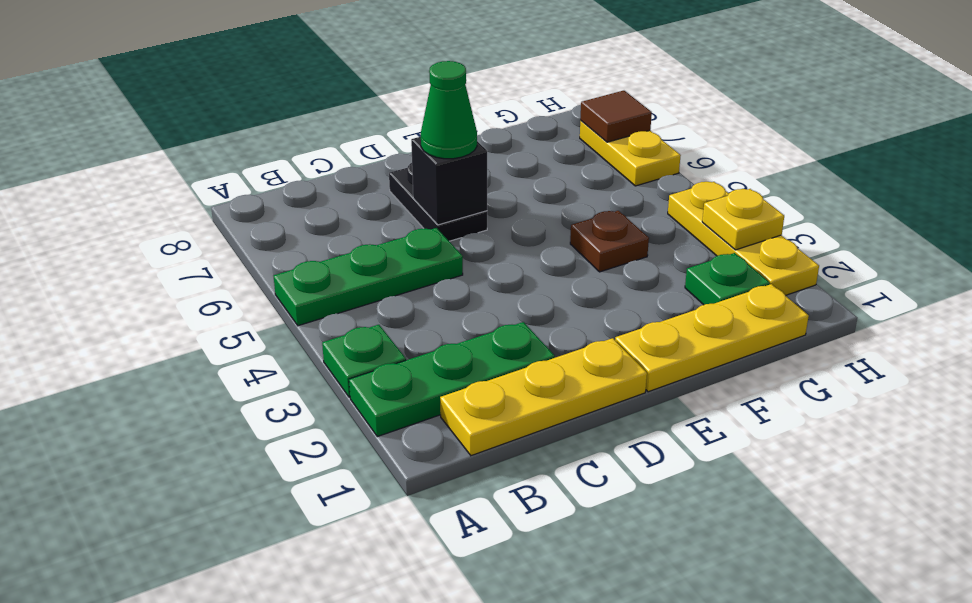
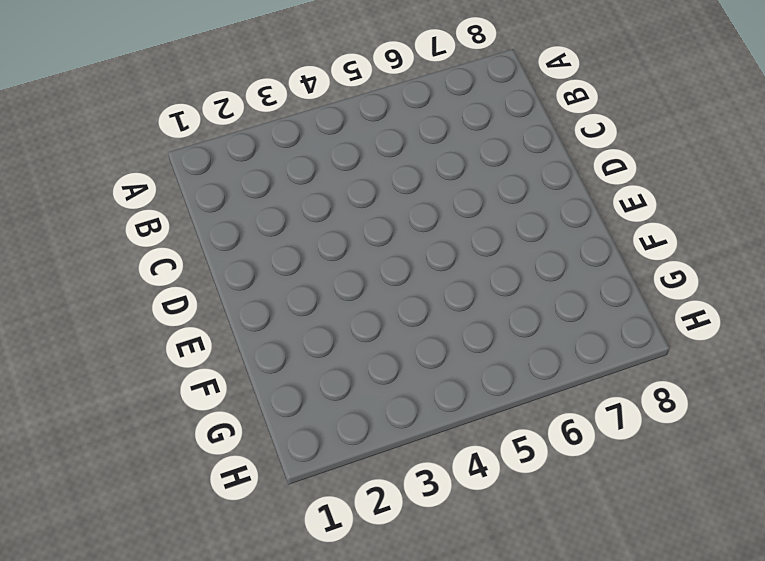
none -> green plate A2:C2 level 1
none -> green plate A3 level 1
none -> green plate A5:C5 level 1

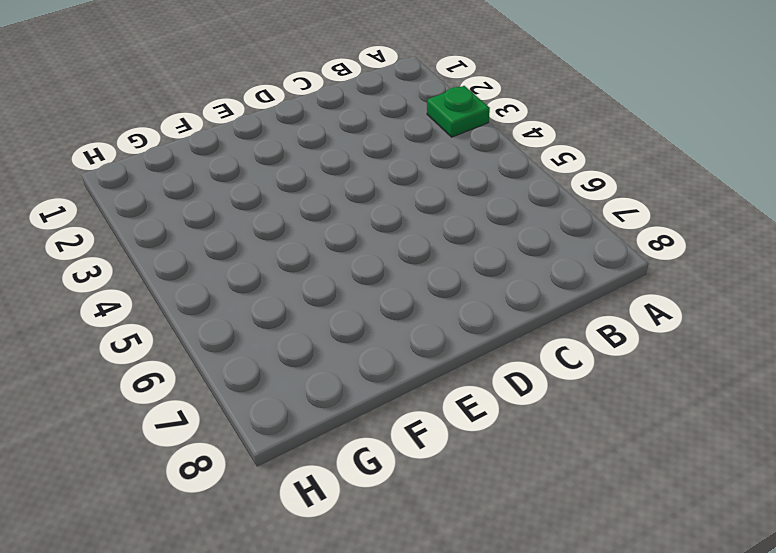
none -> green plate A2:C2 level 1
none -> green plate A5:C5 level 1
none -> yellow plate B1:D1 level 1

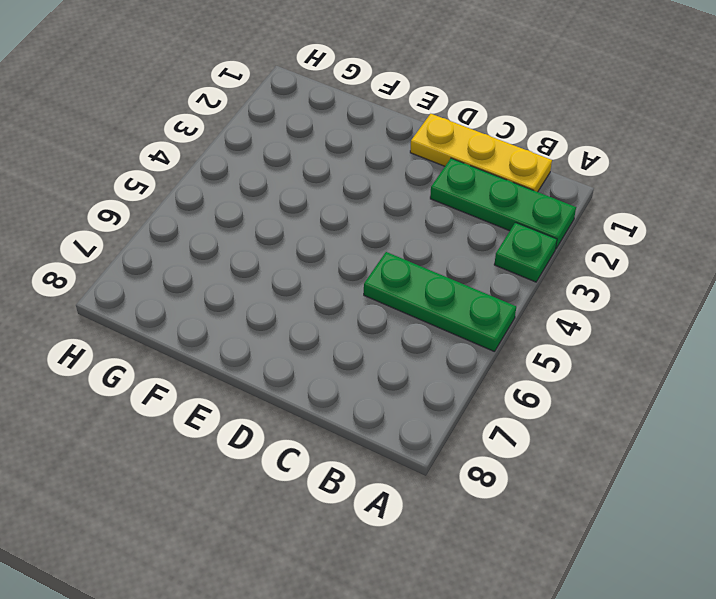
none -> black plate D6:D7 level 1
none -> yellow plate E1:G1 level 1
none -> brown plate F4 level 1

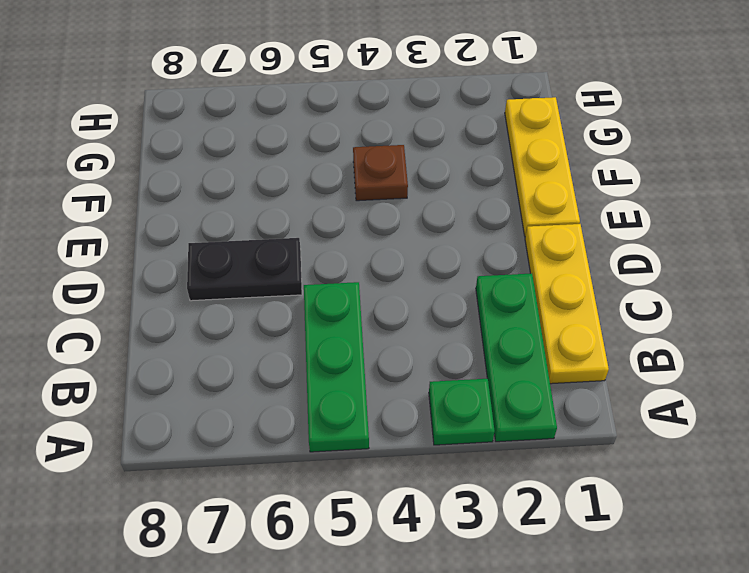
none -> green plate G2 level 1
none -> yellow plate H2:H4 level 1
none -> yellow plate H6:H7 level 1

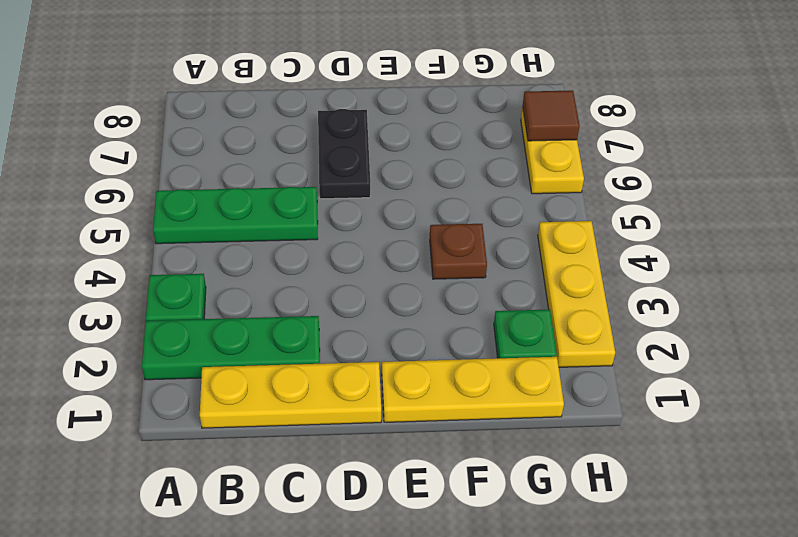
none -> black brick D6 level 2
none -> yellow plate H3 level 2
none -> green cone D6 level 3

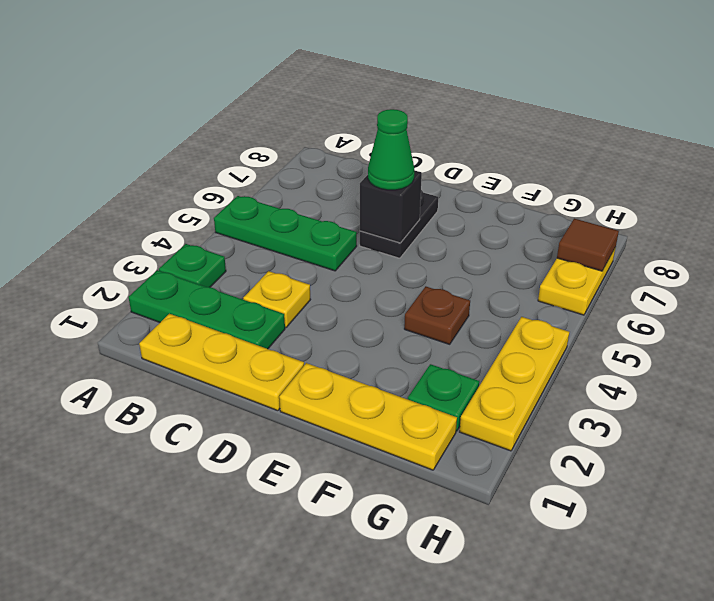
yellow plate C3 level 1 -> yellow plate H3 level 2

